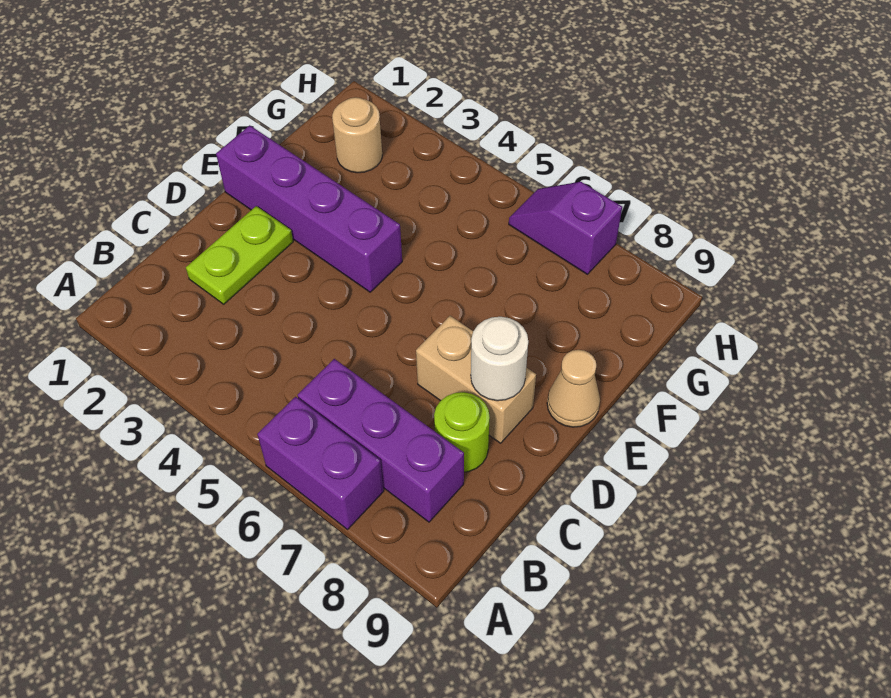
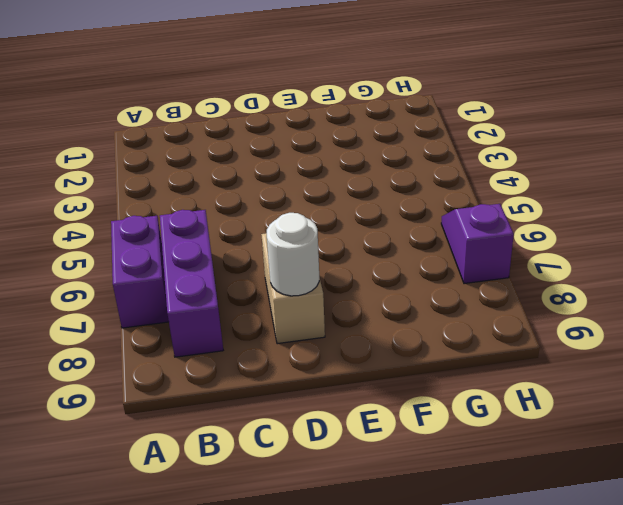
none -> lime plate C2:D2 level 1
none -> lime round brick C8 level 1

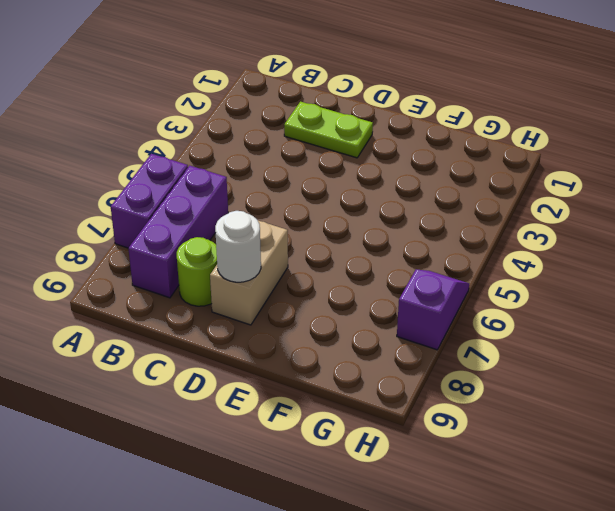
none -> purple brick E1:E4 level 1
none -> tan cone E9 level 1

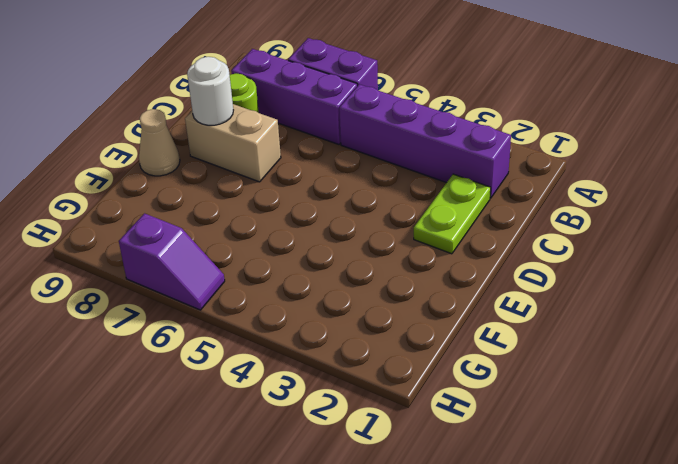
purple brick B2:B5 level 1 -> purple brick E1:E4 level 1
none -> tan round brick G2 level 1

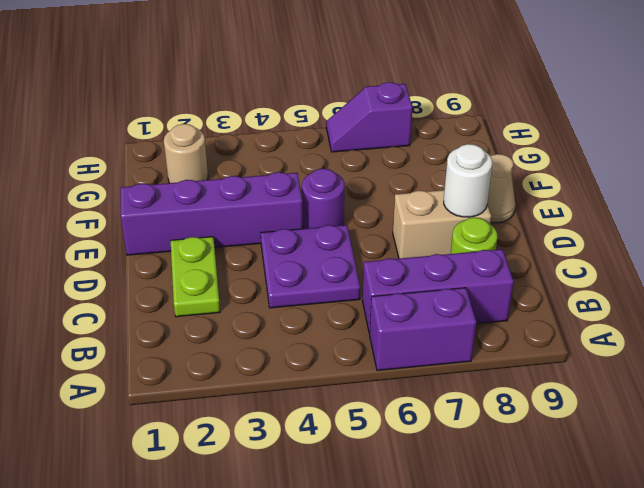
purple plate C4:D5 level 1 -> none
purple round brick E5 level 1 -> none

